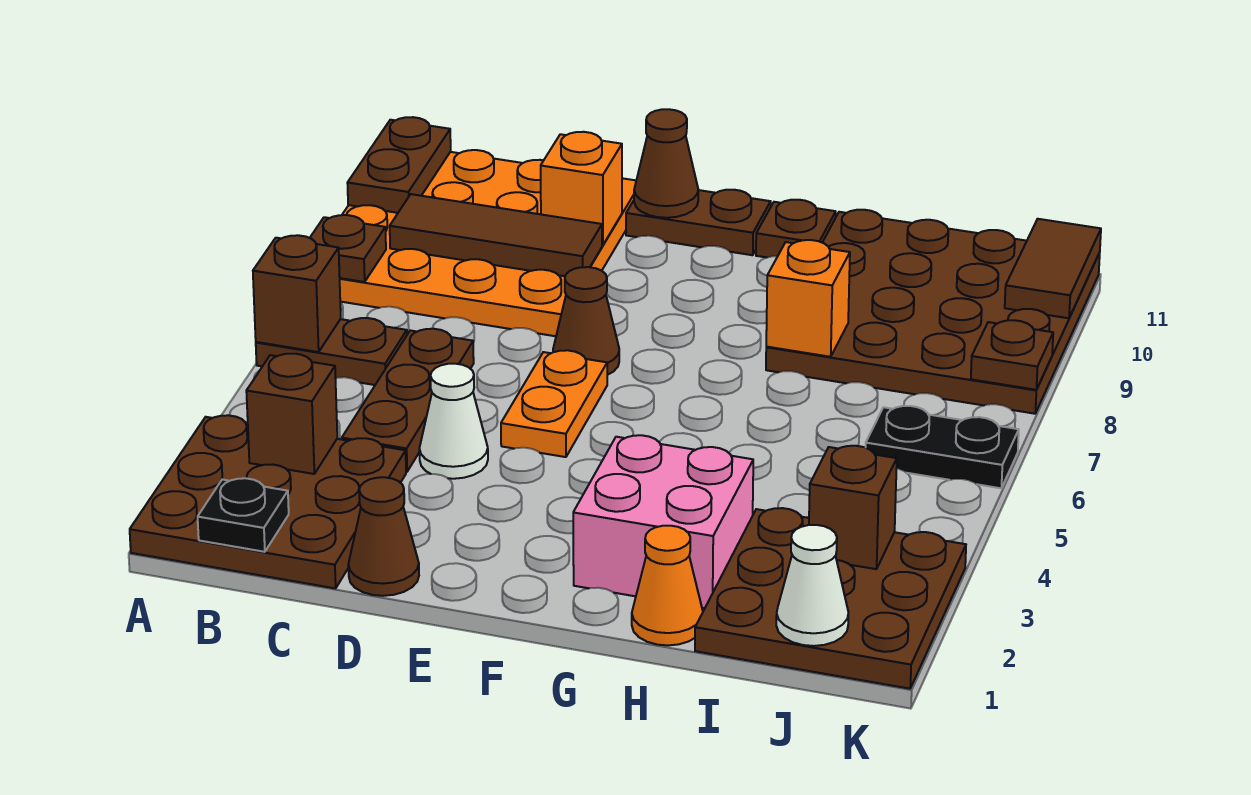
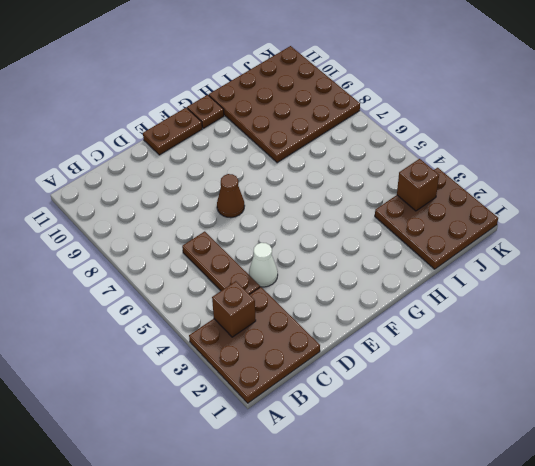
none -> brown plate A6:B6 level 1
none -> orange plate A8:D11 level 1
none -> brown cone D1 level 1

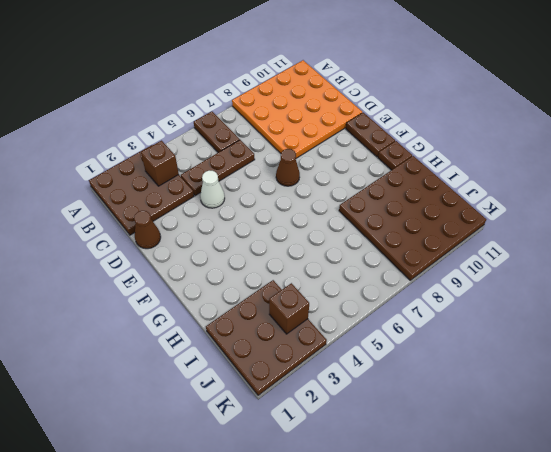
none -> orange plate E5:E6 level 1
none -> pink brick G2:H3 level 1
none -> orange cone H1 level 1

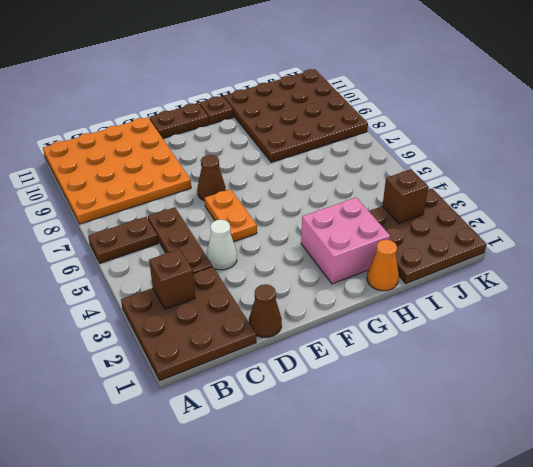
none -> black plate J6:K6 level 1
none -> brown brick A6 level 2
none -> brown plate A8 level 2

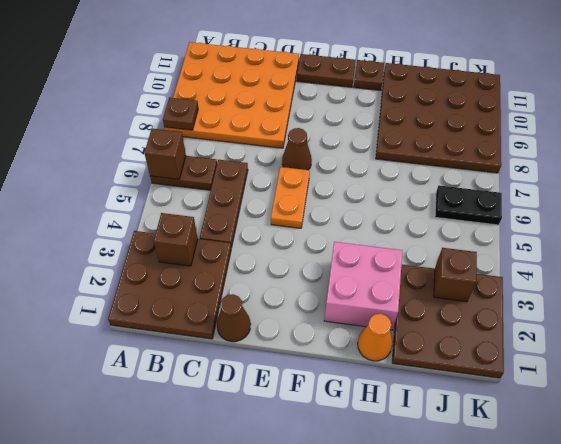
none -> white cone D4 level 1
none -> brown plate A10:A11 level 2
none -> black plate B1 level 2

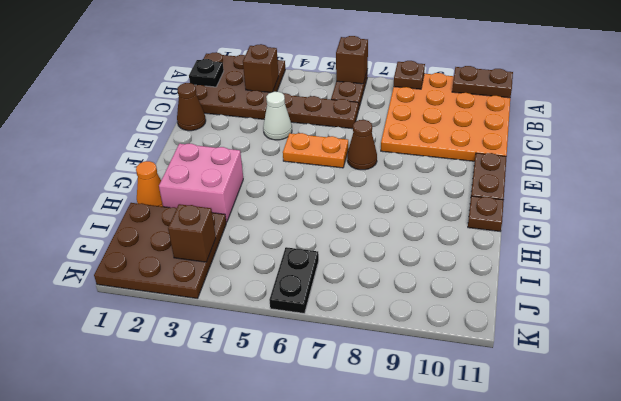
none -> brown plate H8:K11 level 1
none -> brown tile B9:D9 level 2
none -> orange brick D10 level 2

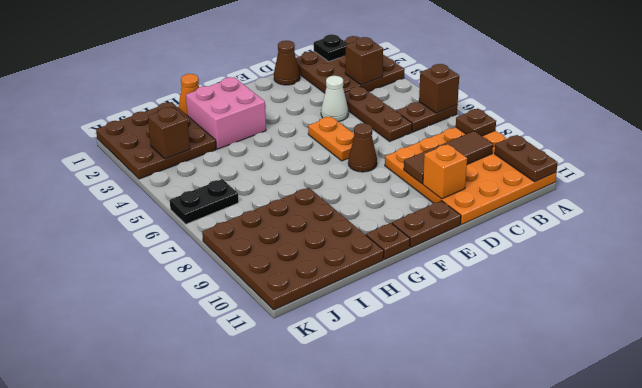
none -> brown cone E11 level 2
none -> orange brick H8 level 2
none -> white cone J1 level 2

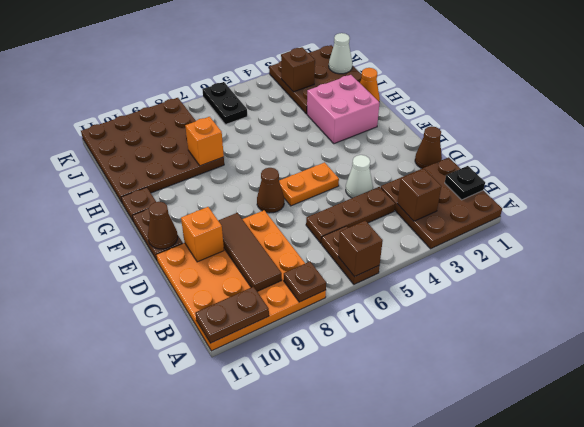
none -> brown plate K8 level 2
none -> brown tile K10:K11 level 2

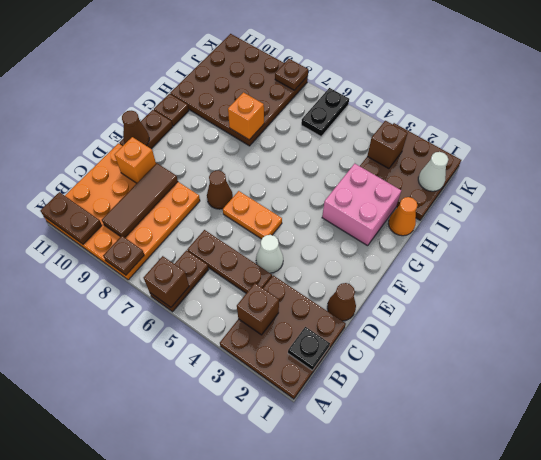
none -> brown tile K10:K11 level 2

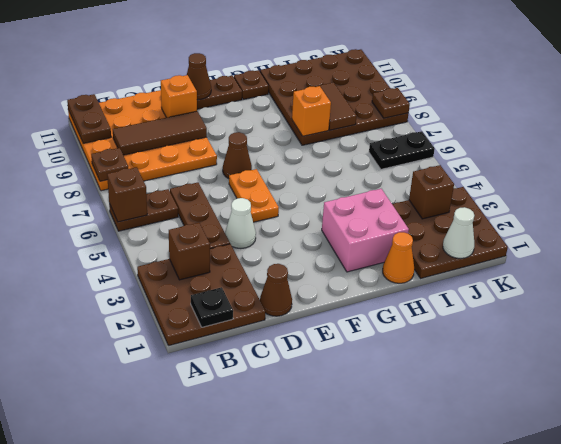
brown tile I8:I9 level 2 -> brown tile K10:K11 level 2

